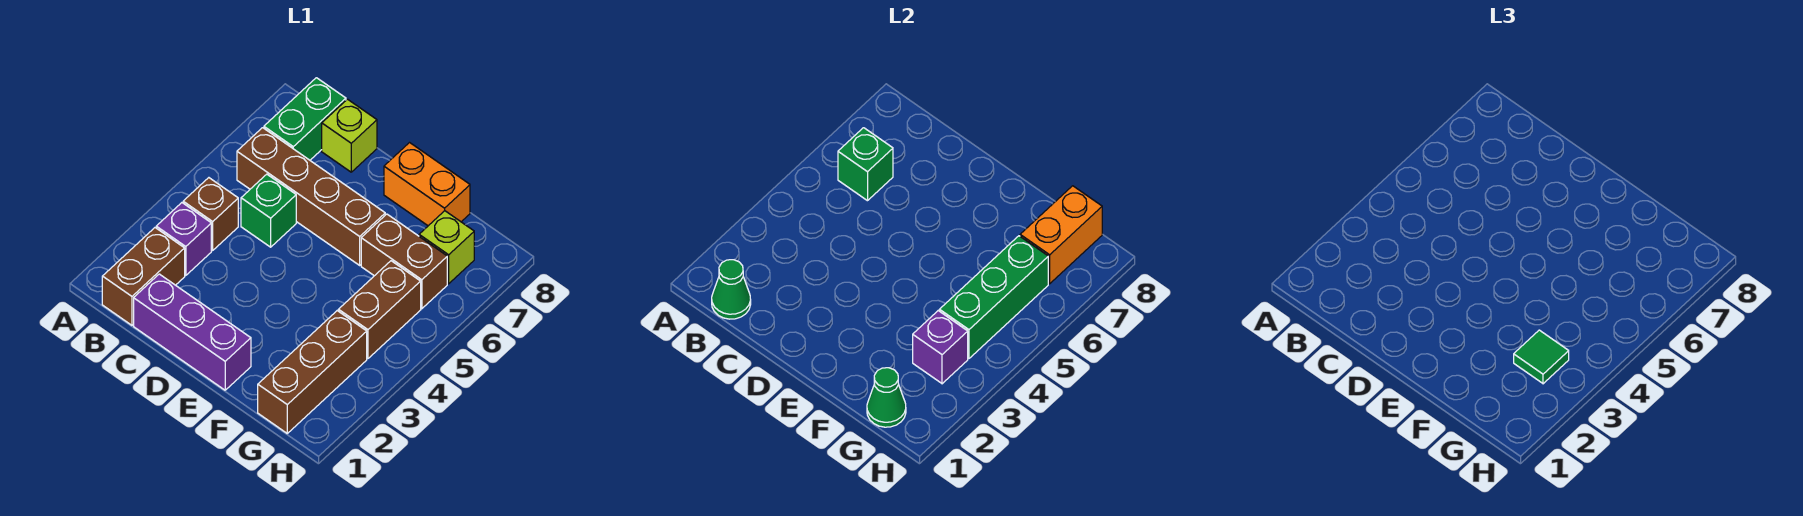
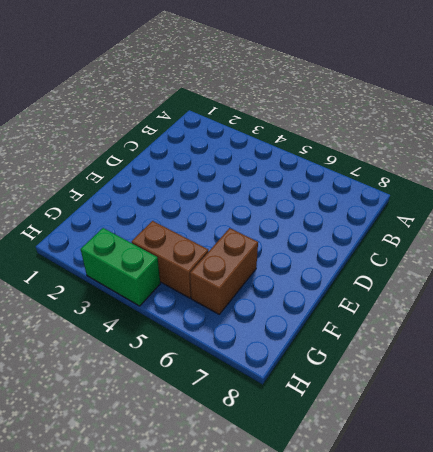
green brick H3:H4 level 1 -> green brick B7:B8 level 1
none -> brown brick B1:B2 level 1
none -> purple brick B3 level 1
none -> brown brick B4 level 1

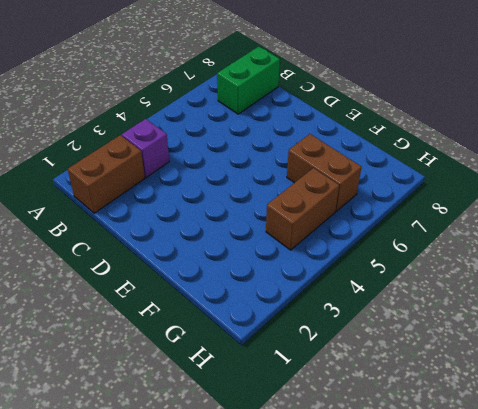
none -> brown brick B4 level 1
none -> brown brick B6:E6 level 1
none -> purple brick C1:E1 level 1

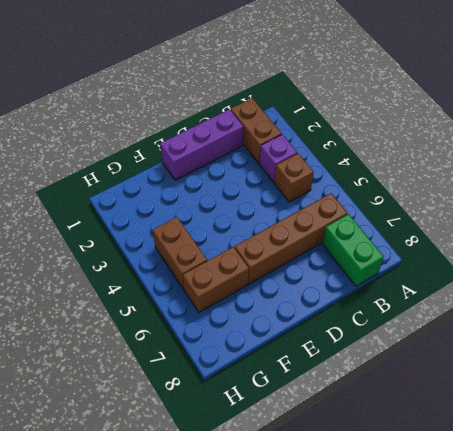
none -> green brick C5 level 1
none -> lime brick C8 level 1
none -> orange brick E8:F8 level 1

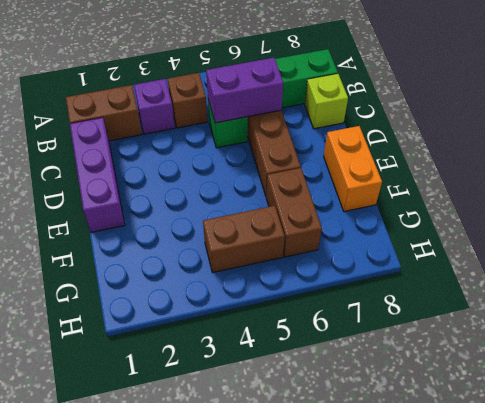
purple brick C5:C6 level 2 -> none
none -> brown brick G1:G3 level 1
none -> lime brick G7 level 1
none -> green cone B1 level 2

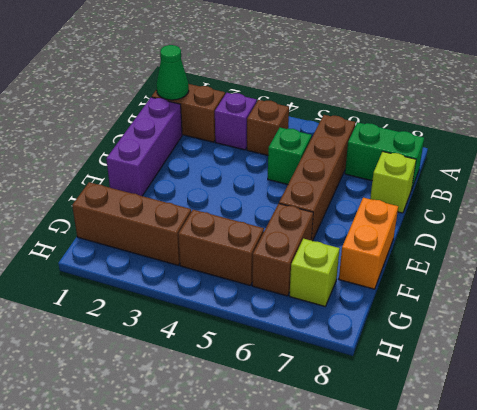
none -> green brick B6 level 2
none -> green cone G1 level 2
none -> purple brick G3 level 2

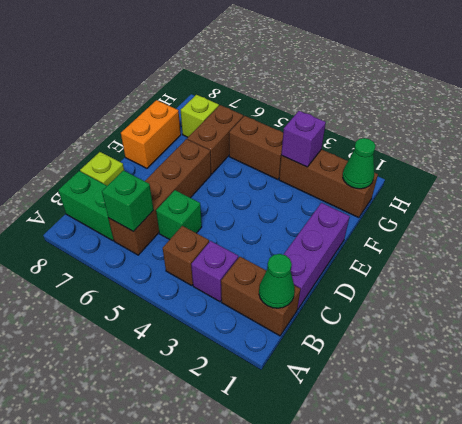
none -> green brick G4:G6 level 2
none -> orange brick G7:G8 level 2
none -> green tile G3 level 3

